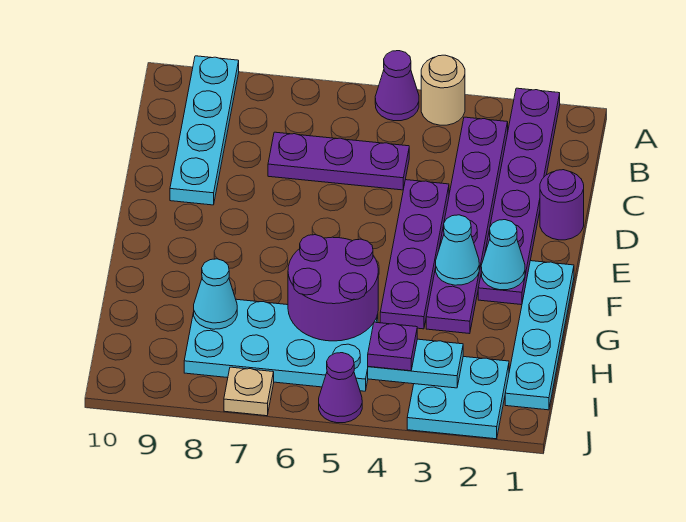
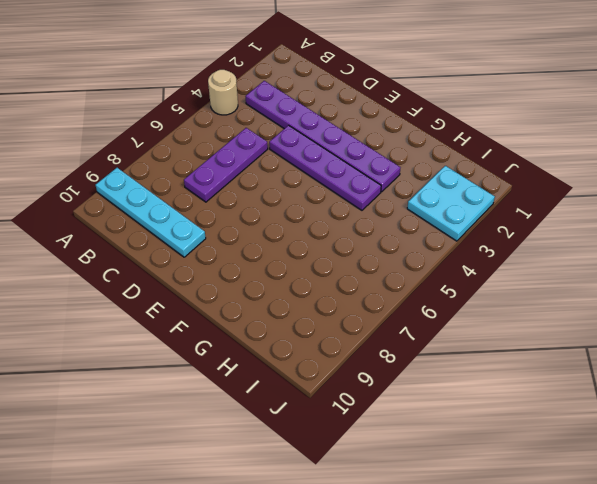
none -> purple plate A2:F2 level 1
none -> purple cone A5 level 1
none -> purple round brick D1 level 1

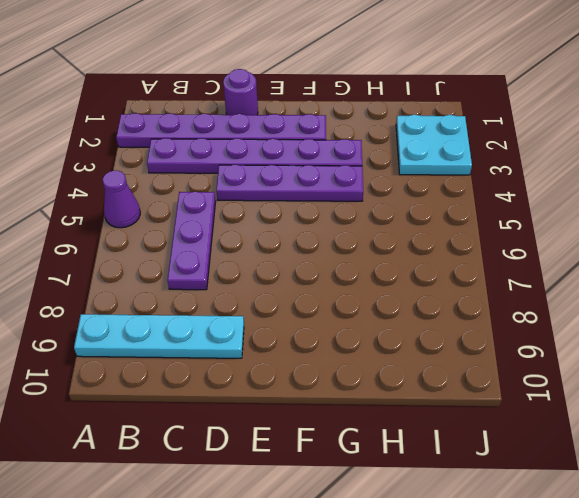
none -> tan round brick A4 level 1
none -> cyan plate F1:I1 level 1
none -> cyan plate H5:I8 level 1

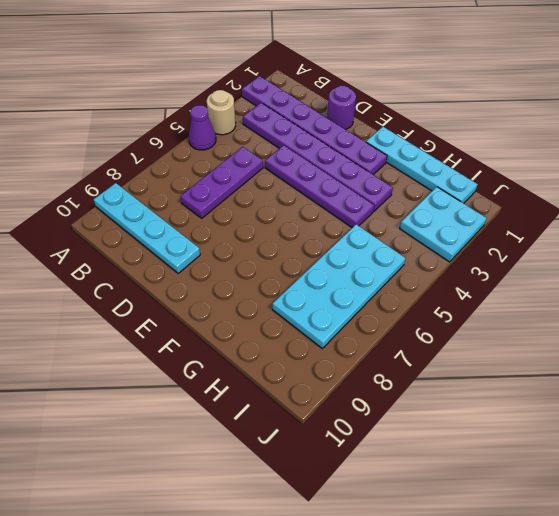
none -> purple cone J5 level 1
none -> tan plate J7 level 1
none -> cyan cone F2 level 2

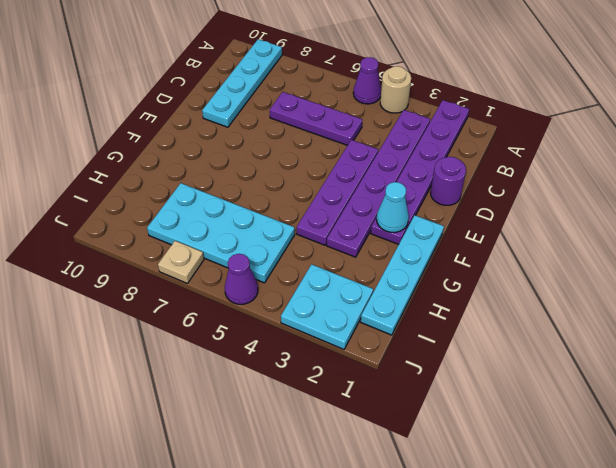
none -> cyan cone F3 level 2
none -> purple round brick G5:H6 level 2
none -> cyan cone H8 level 2

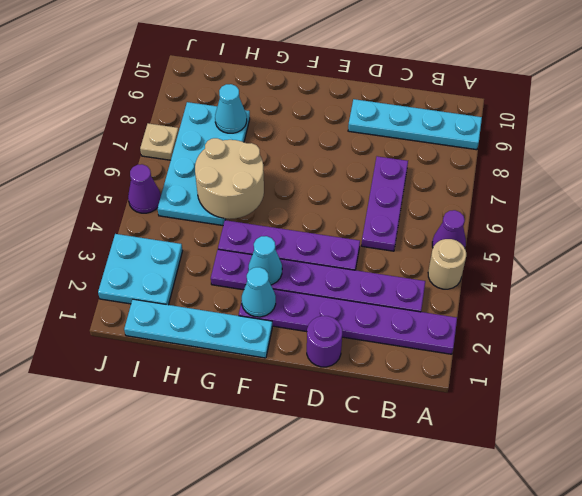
tan round brick G5:H6 level 2 -> purple round brick G5:H6 level 2
none -> cyan plate I3:I4 level 2
none -> purple plate I4 level 3

